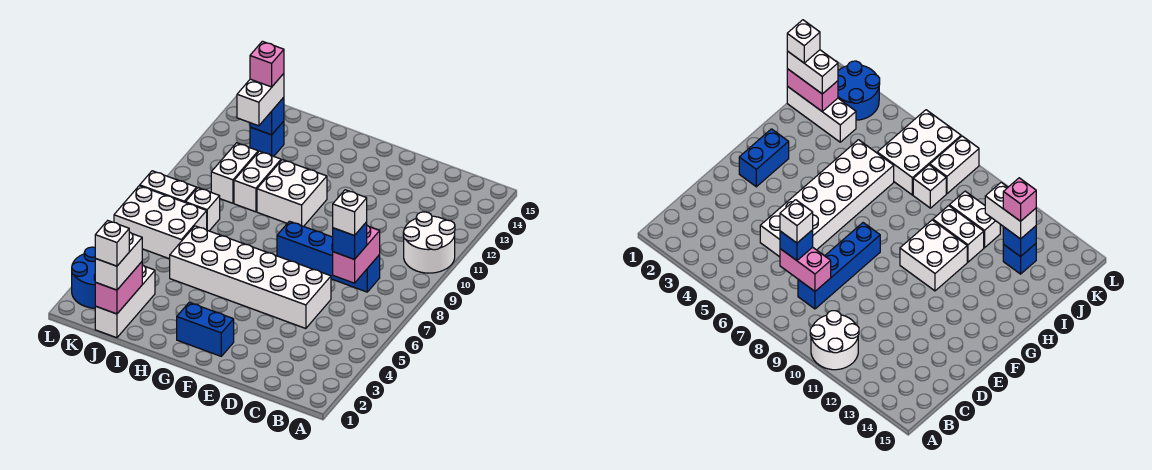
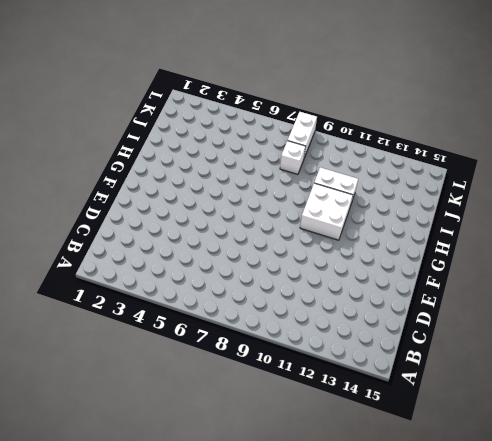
none -> white round brick A10:B11 level 1
none -> blue brick C8:F8 level 1
none -> white brick D5:I6 level 1

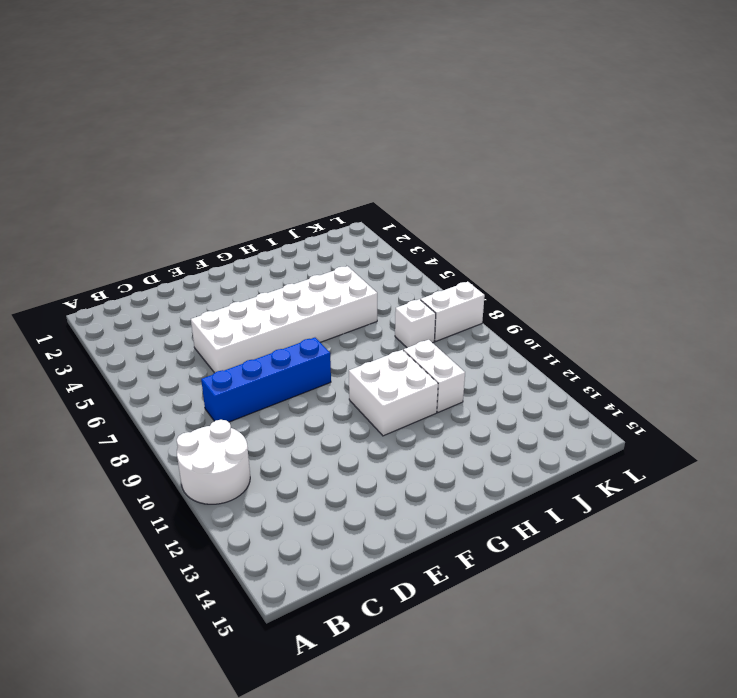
none -> blue brick F2:G2 level 1
none -> white brick J1:J3 level 1
none -> white brick J6:L7 level 1

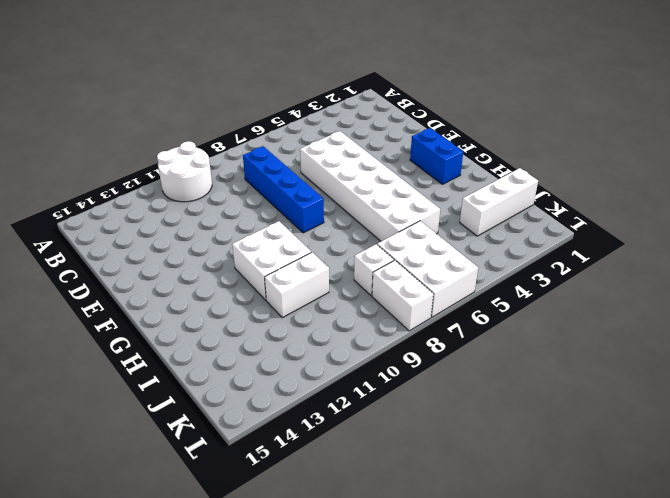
none -> white brick J10:J11 level 1
none -> blue brick J13 level 1
none -> blue round brick K2:L3 level 1

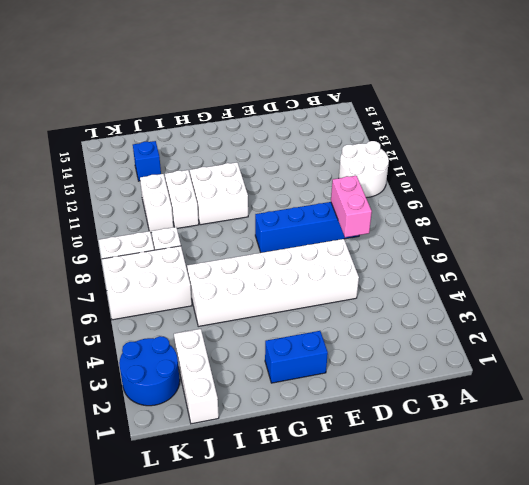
none -> pink brick J1:J2 level 2
none -> blue brick J13 level 2
none -> blue brick C7 level 3

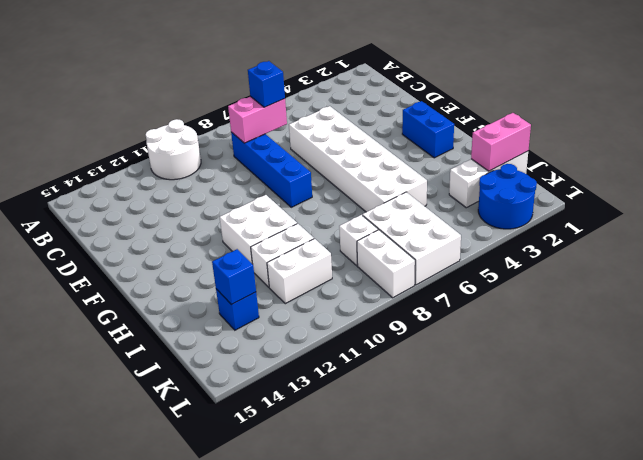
none -> white brick J1:J2 level 3
none -> white brick J12:J13 level 3
none -> white brick C7 level 4

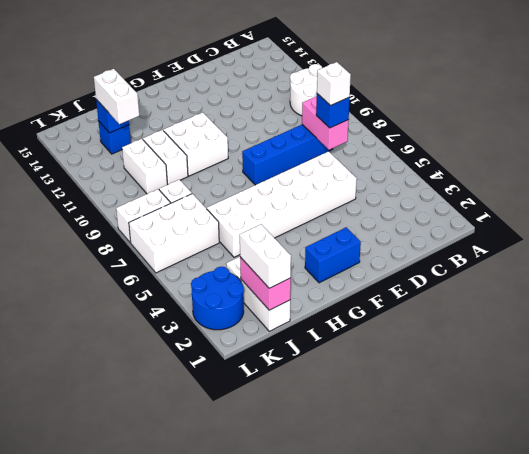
none -> white brick J1 level 4
none -> pink brick J13 level 4

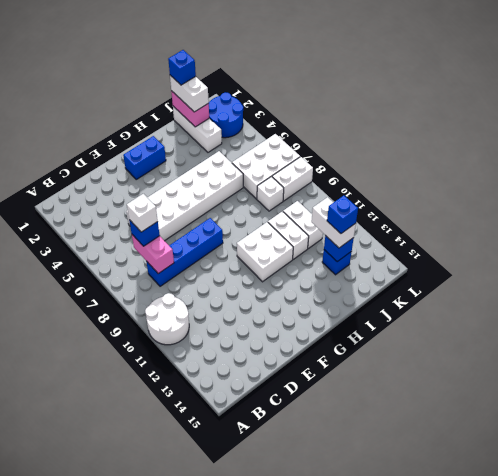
blue brick J1 level 4 -> white brick J1 level 4
blue brick J13 level 4 -> pink brick J13 level 4

